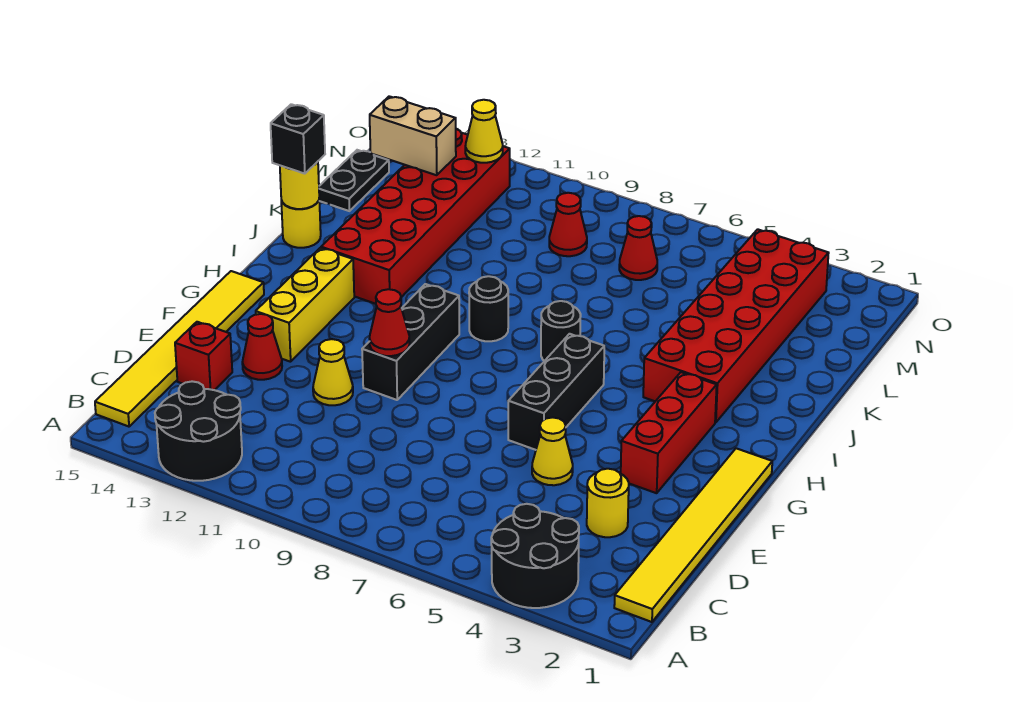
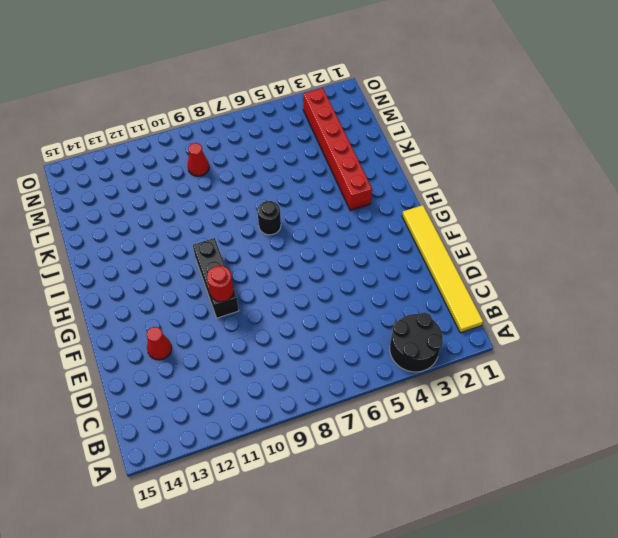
red round brick F10 level 2 -> red cone F10 level 2
red brick I3:N3 level 1 -> red brick I3:N4 level 1
none -> black round brick A12:B13 level 1
none -> yellow tile B15:G15 level 1
none -> yellow round brick D3 level 1

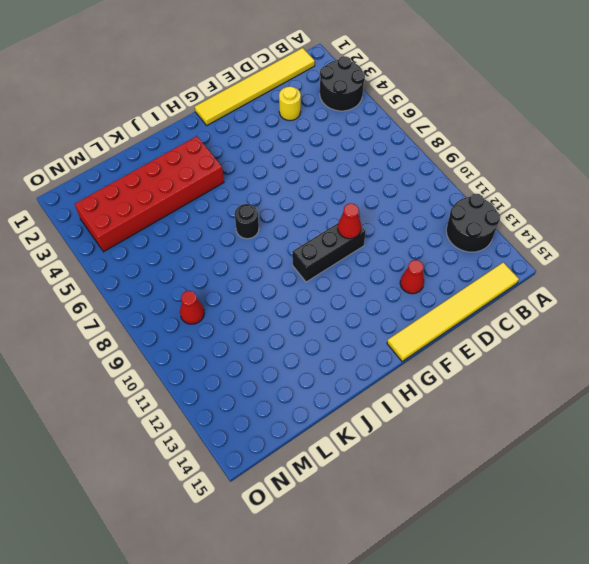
none -> red brick D14 level 1
none -> yellow cone E5 level 1
none -> yellow cone E11 level 1

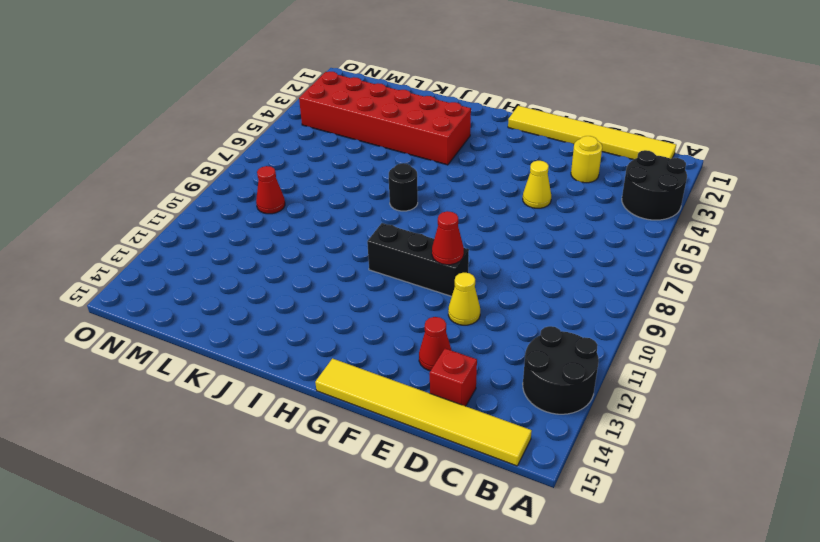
none -> red brick F3:H3 level 1
none -> black brick F6:H6 level 1
none -> yellow brick F13:H13 level 1

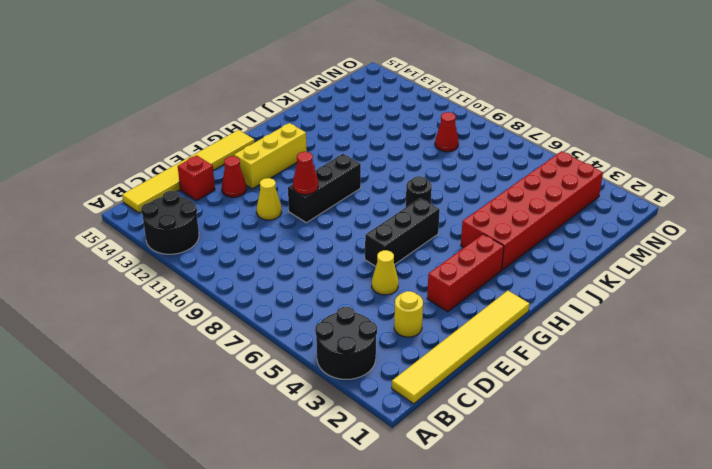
none -> black round brick I9 level 1
none -> red brick I12:N13 level 1
none -> yellow round brick J15 level 1

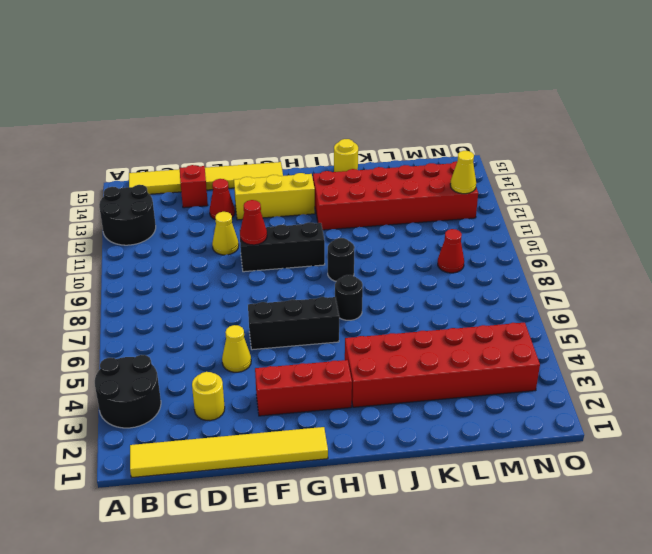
none -> black plate L15:M15 level 1
none -> red cone M7 level 1
none -> yellow round brick J15 level 2

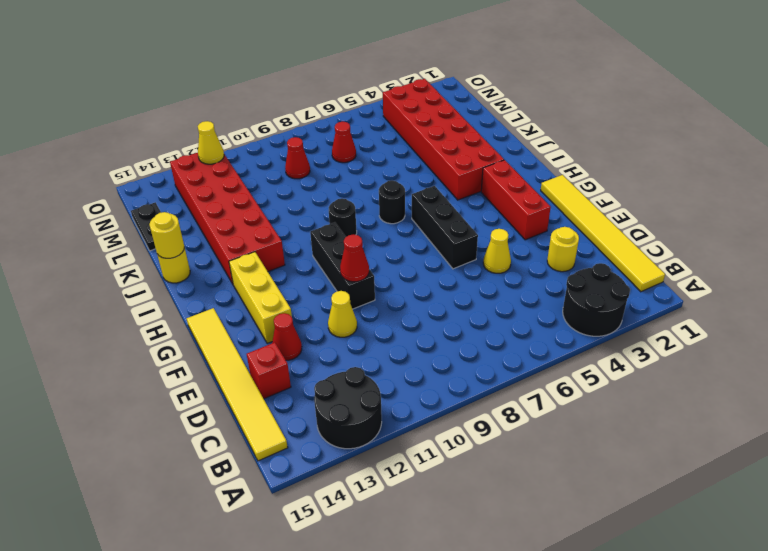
none -> tan brick M13:M14 level 2
none -> black brick J15 level 3

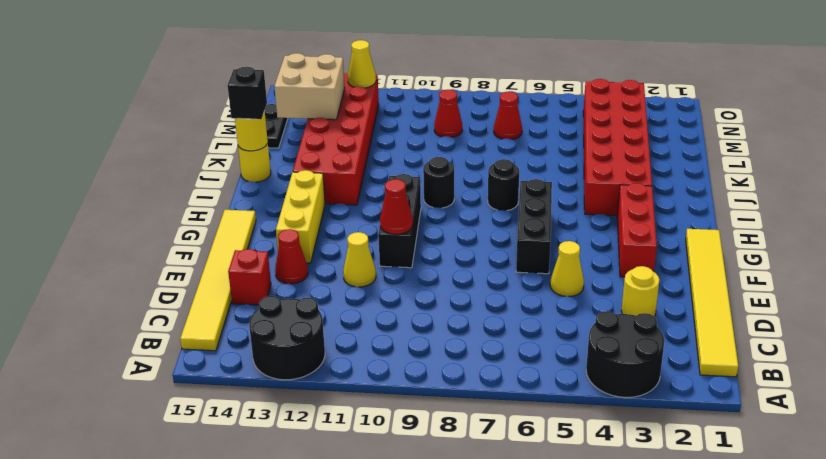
tan brick L13:M14 level 2 -> tan brick M13:M14 level 2

